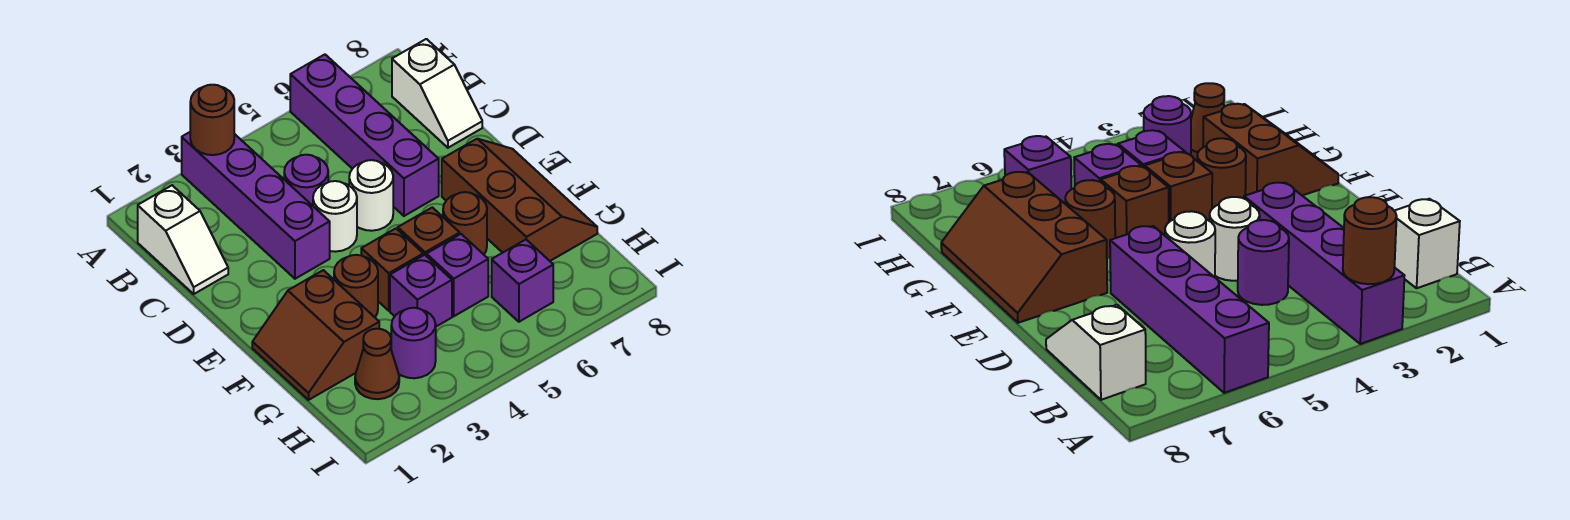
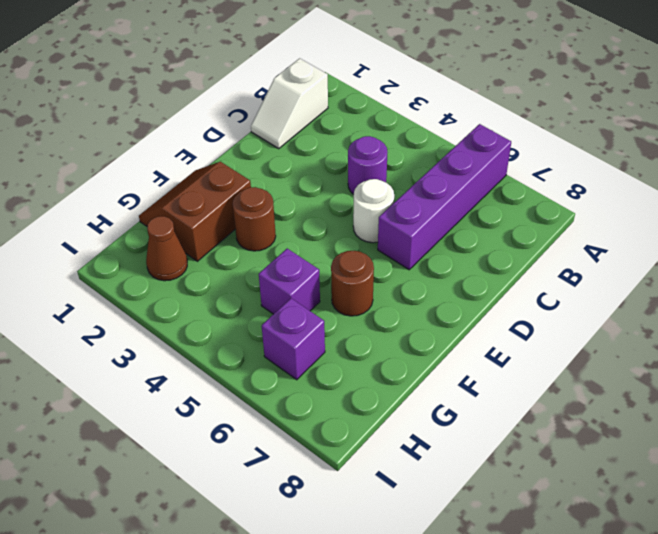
none -> purple brick A3:D3 level 1
none -> white slope B8:C8 level 1 top B
none -> white round brick D4 level 1

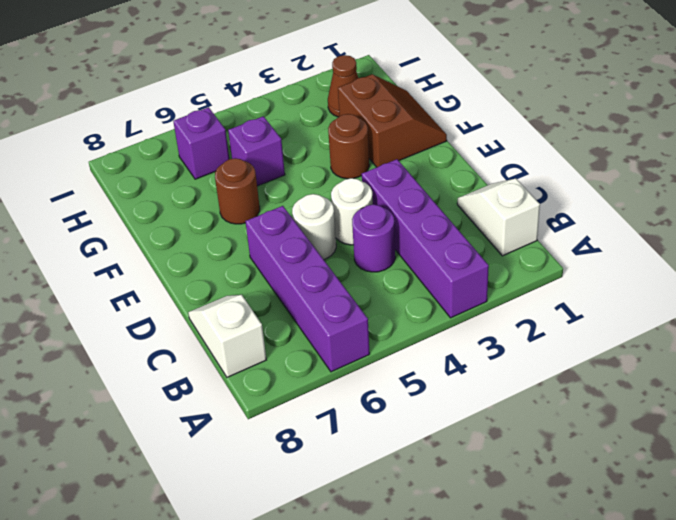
none -> brown slope E7:G8 level 1 top 7
none -> brown brick F4 level 1
none -> brown brick F5 level 1

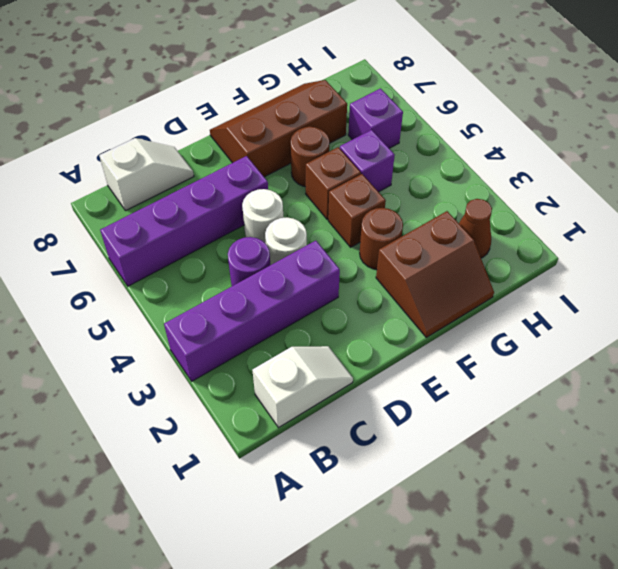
none -> purple brick G4 level 1
none -> purple round brick H3 level 1
none -> brown round brick A3 level 2

